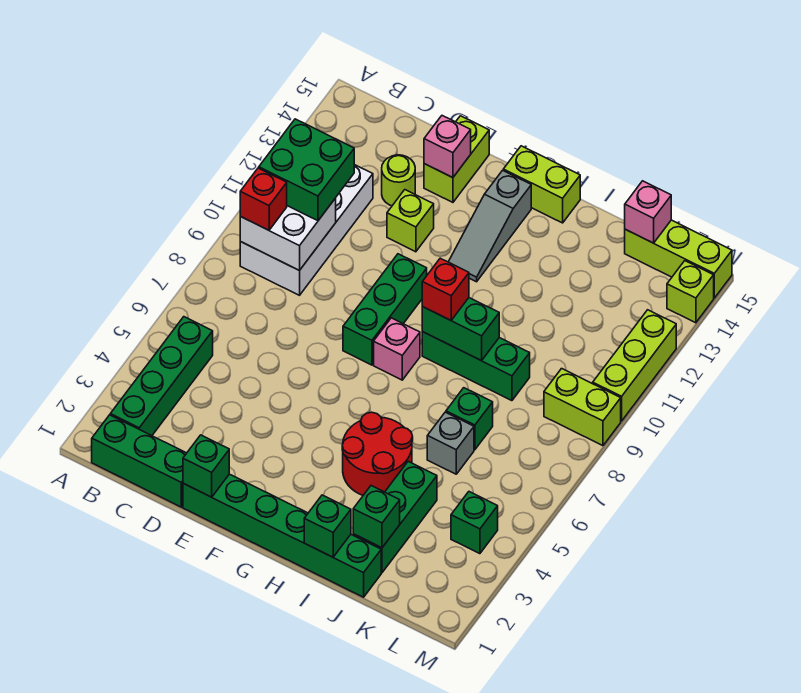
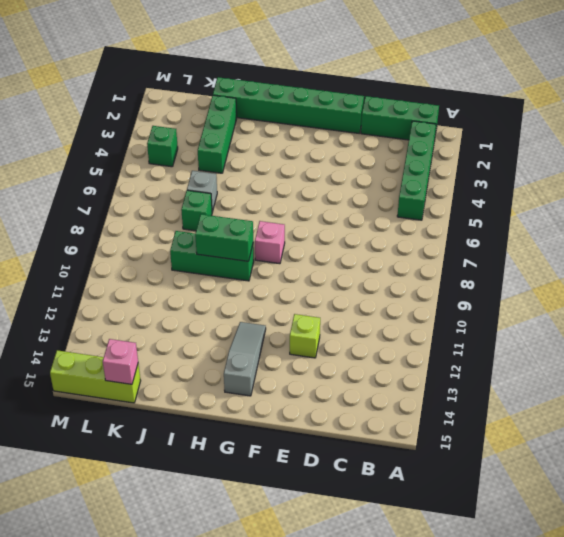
none -> white brick B9:C12 level 1
none -> lime round brick D13 level 1
none -> lime brick E14:E15 level 1
none -> green brick F8:F10 level 1

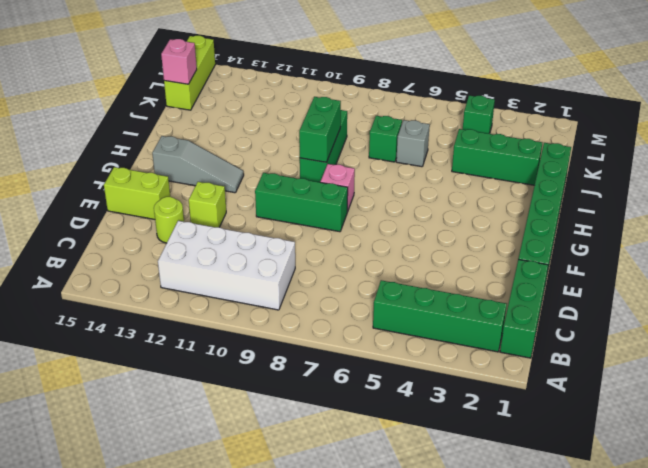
none -> lime brick G15:H15 level 1
none -> red round brick H4:I5 level 1
none -> lime brick L9:M9 level 1
none -> lime brick M10:M12 level 1

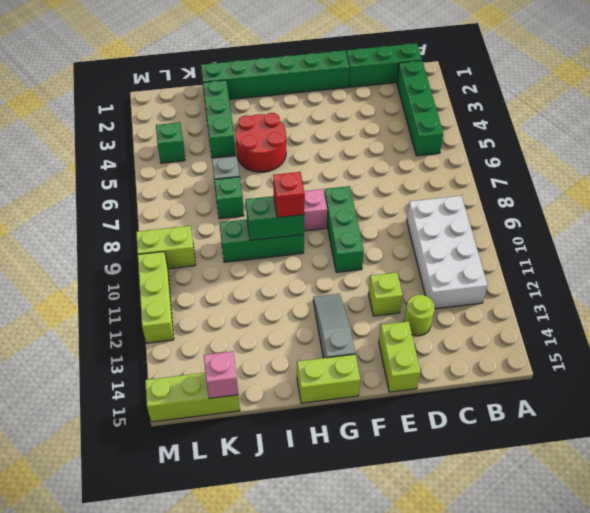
none -> lime brick M14 level 1
none -> white brick B9:C10 level 2
none -> green brick E1 level 2
none -> pink brick E14 level 2

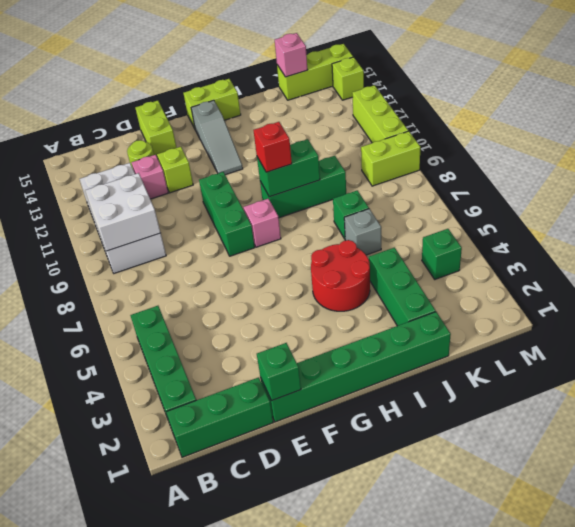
pink brick D12 level 1 -> pink brick E14 level 2
none -> green brick I1 level 2
none -> green brick J2 level 2
none -> red brick B9 level 3
none -> green brick B10:C11 level 3

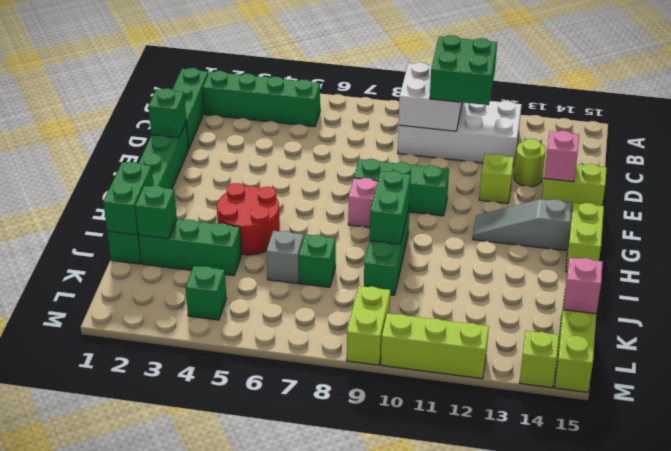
green brick I1:J1 level 2 -> green brick I1 level 2
none -> red brick B9 level 3
none -> red brick H9 level 3

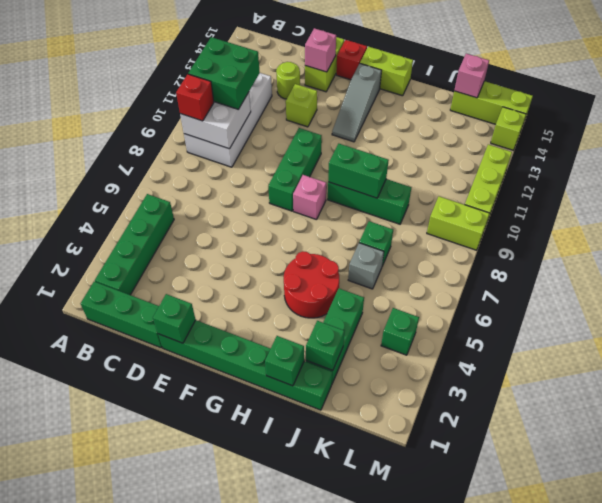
red brick F15 level 1 -> red brick H9 level 3

